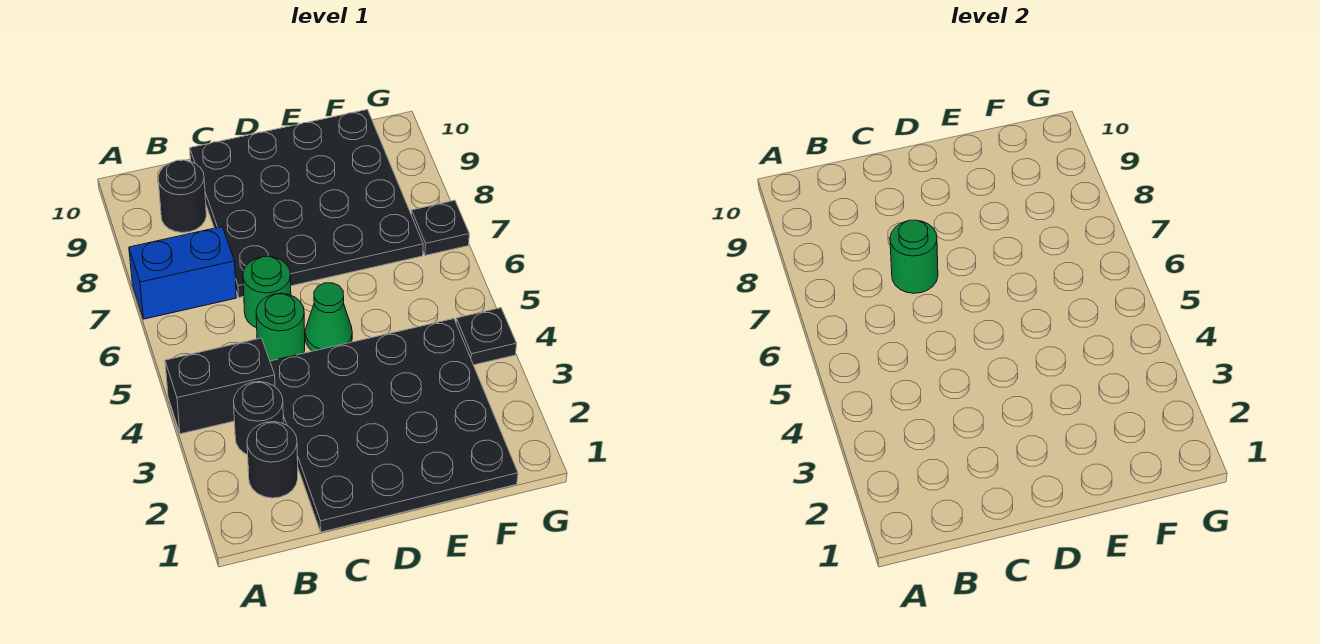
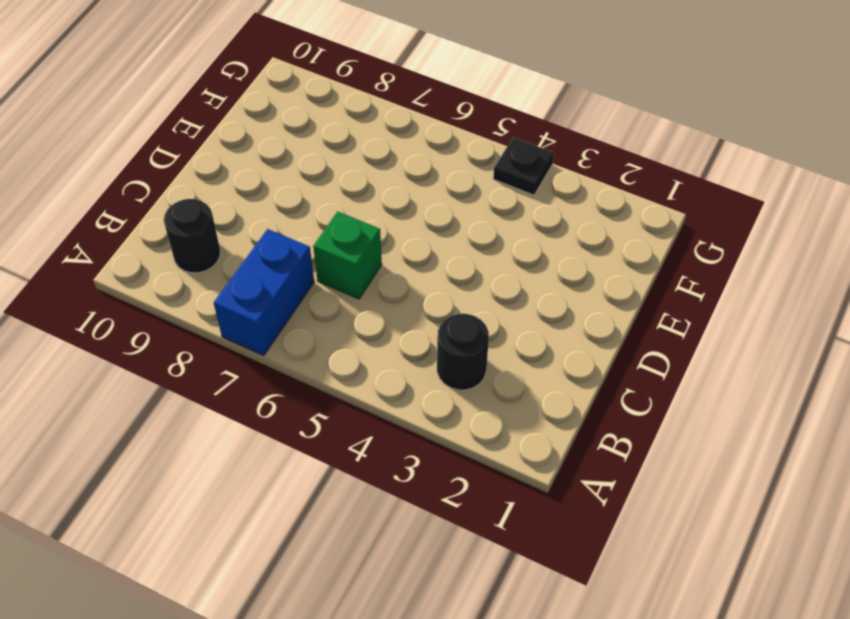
green brick C6 level 1 -> green round brick C6 level 1
none -> black brick A4:B4 level 1
none -> black round brick B2 level 1
none -> black plate C1:F4 level 1

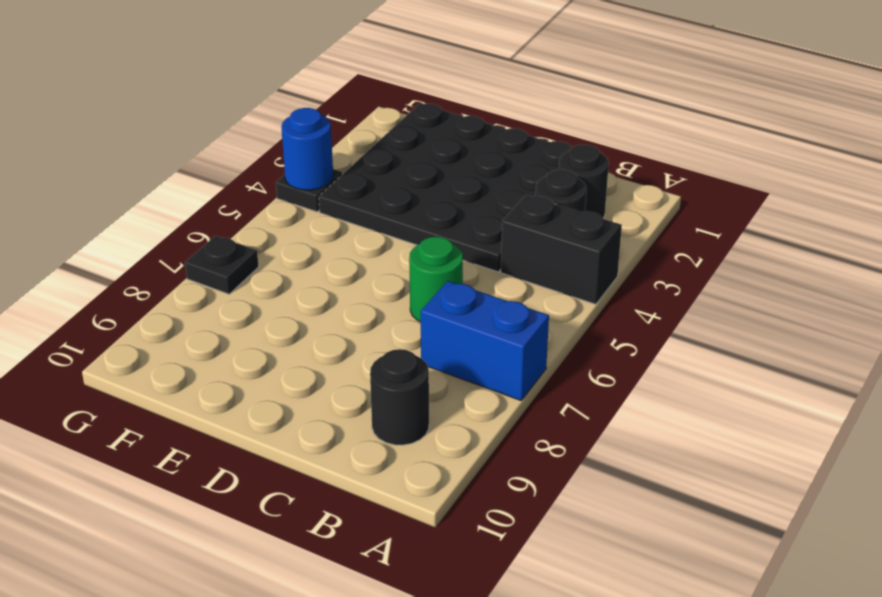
blue round brick G4 level 2 -> none
none -> green round brick C5 level 1
none -> black plate C7:F10 level 1
none -> green cone D5 level 1

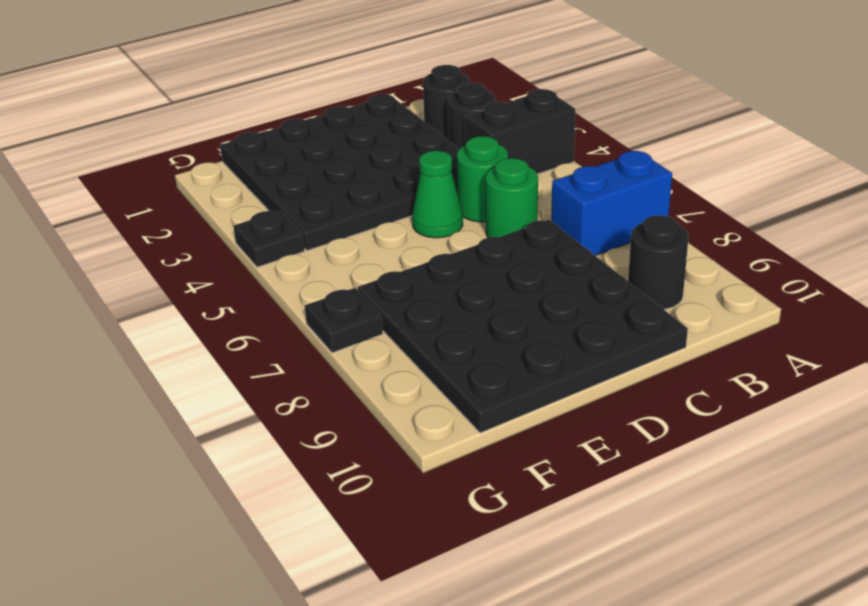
none -> green round brick C7 level 2

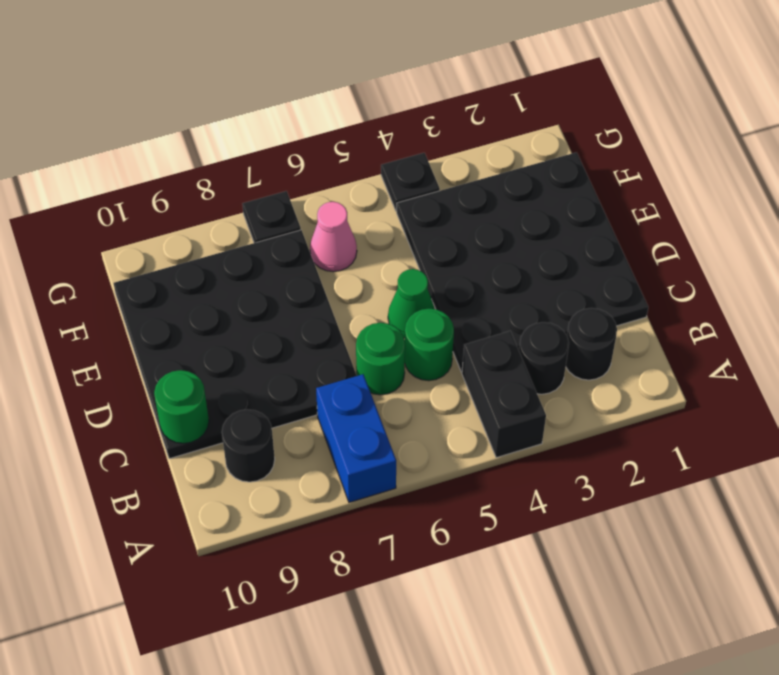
green round brick C10 level 2 -> green round brick C7 level 2
pink cone F6 level 1 -> none

